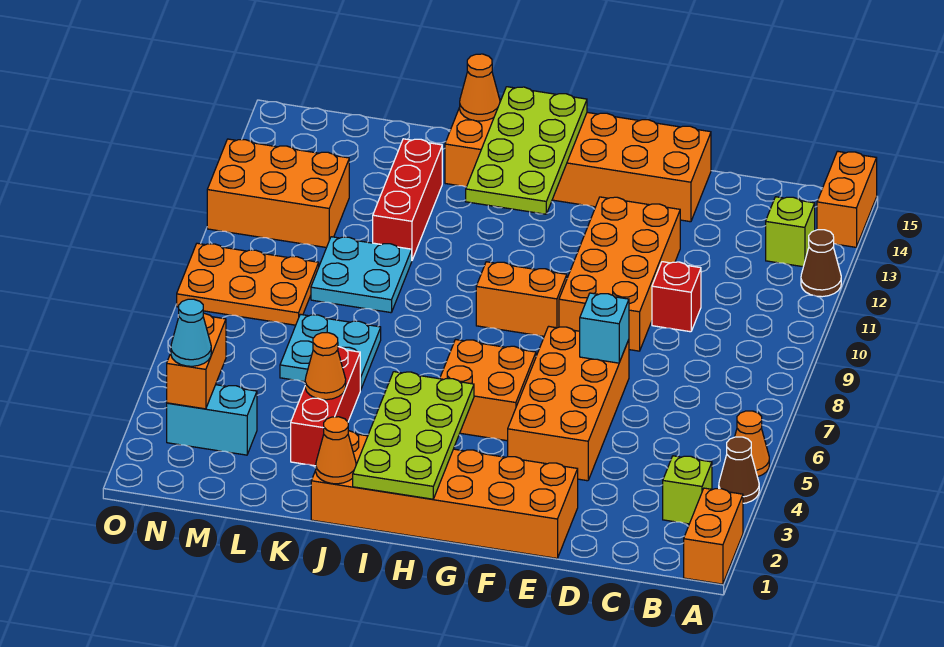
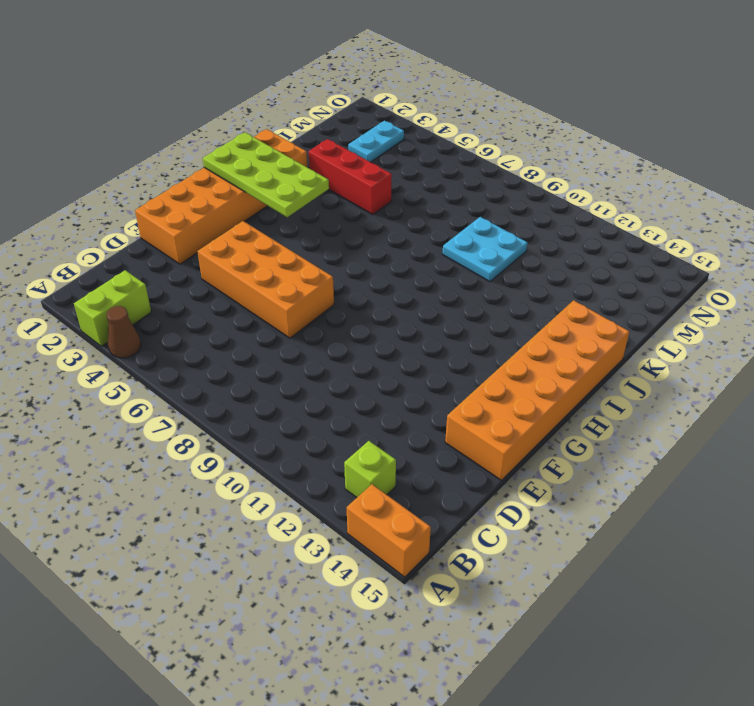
lime brick A3:B3 level 1 -> lime brick B3 level 1
cyan plate M3:N3 level 1 -> cyan brick M3:N3 level 1
none -> orange brick A1:A2 level 1
none -> orange cone A5 level 1
none -> brown cone A12 level 1

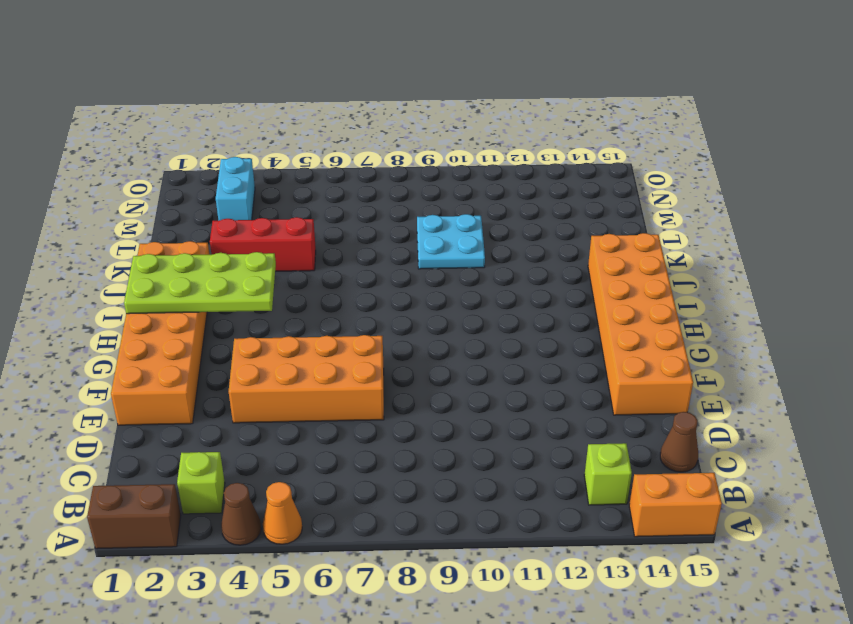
brown brick A1:A2 level 1 -> orange brick A1:A2 level 1
brown cone C15 level 1 -> brown cone A12 level 1
none -> red brick D10 level 1
none -> orange brick E9:F12 level 1
none -> orange brick G5:H6 level 1

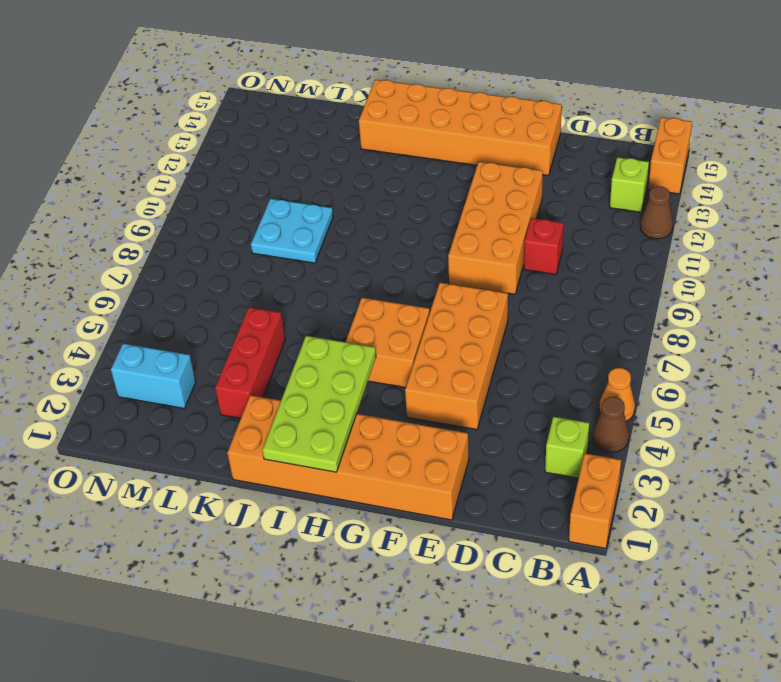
none -> orange brick G9:H9 level 1
none -> cyan plate K6:L7 level 1
none -> red brick K11:K13 level 1

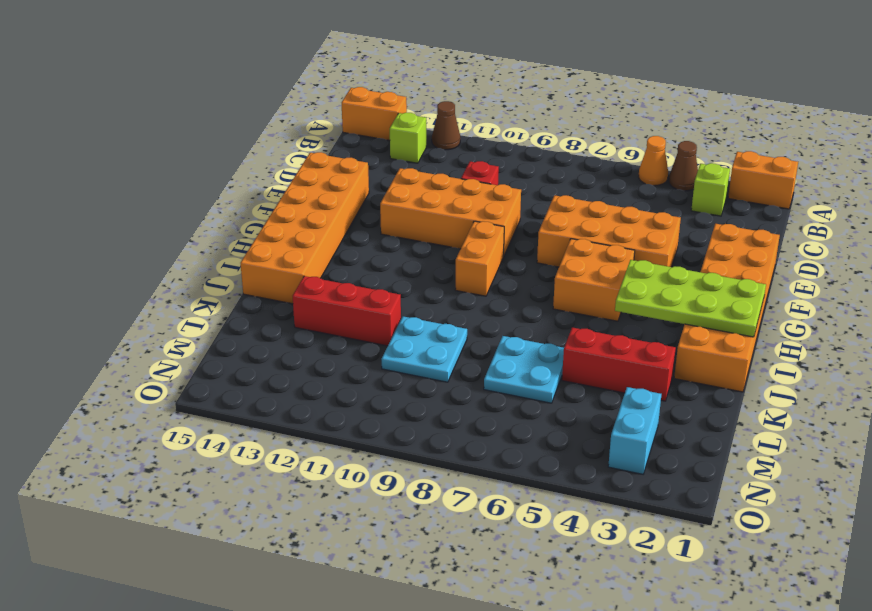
none -> orange plate M8:O9 level 1
none -> orange brick M11:O12 level 1
none -> cyan brick E7 level 2

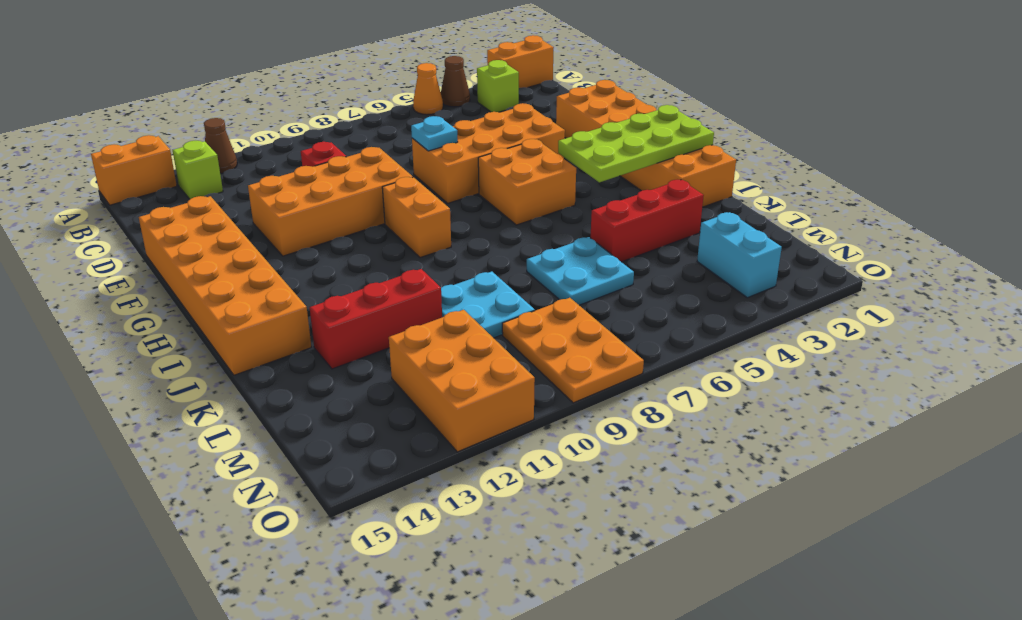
cyan plate E7 level 2 -> cyan brick E7 level 2
none -> lime plate H12:I15 level 2
none -> orange cone J1 level 2
none -> orange cone J15 level 2

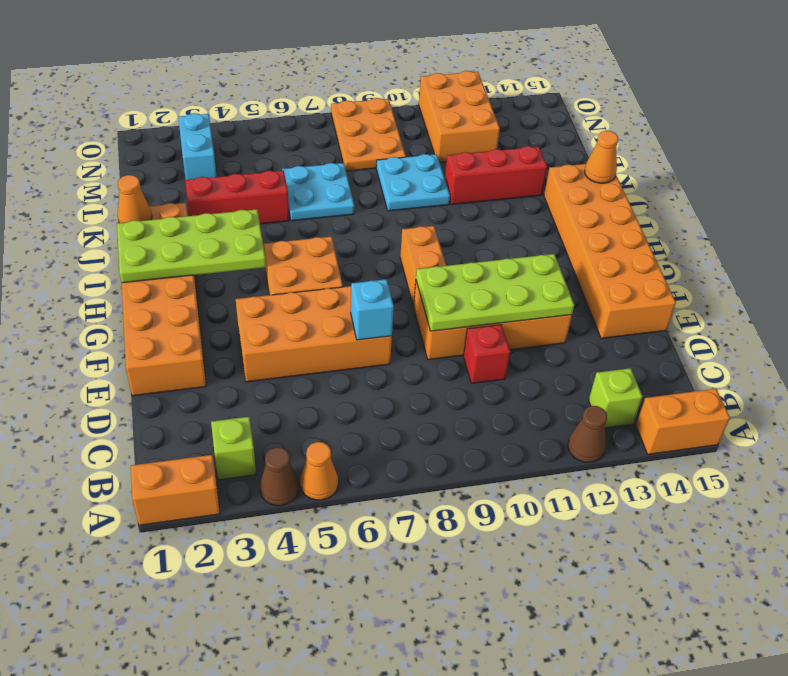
lime plate E9:F12 level 2 -> lime plate H12:I15 level 2
none -> orange cone K4 level 2
none -> orange brick N3:N4 level 2
none -> cyan cone N3 level 3

